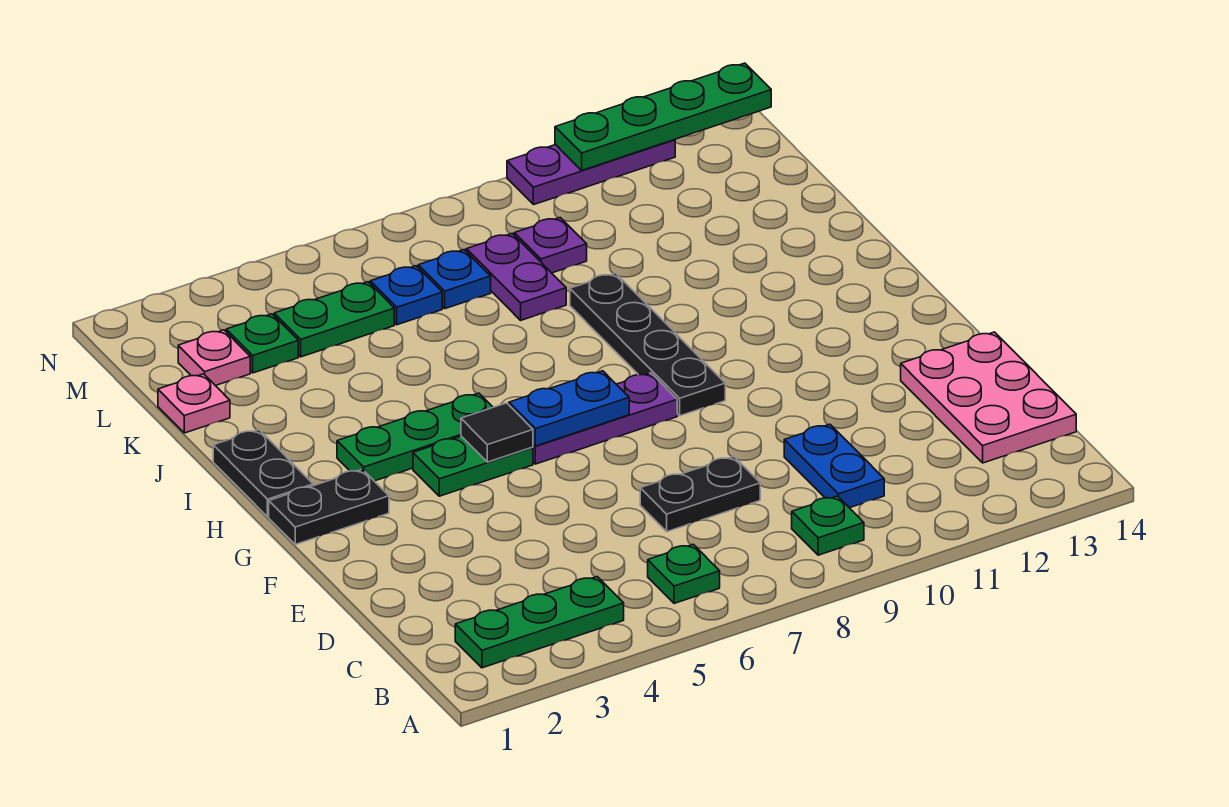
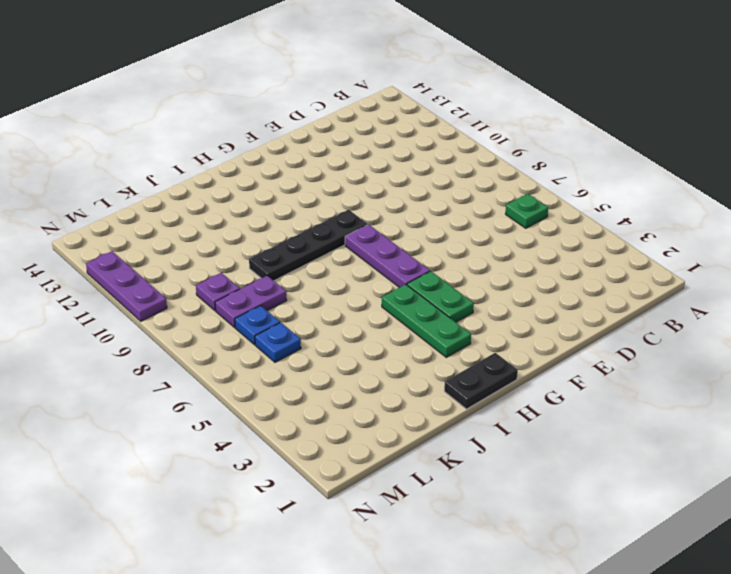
none -> green plate B2:B4 level 1
none -> green plate B9 level 1
none -> blue plate C10:D10 level 1

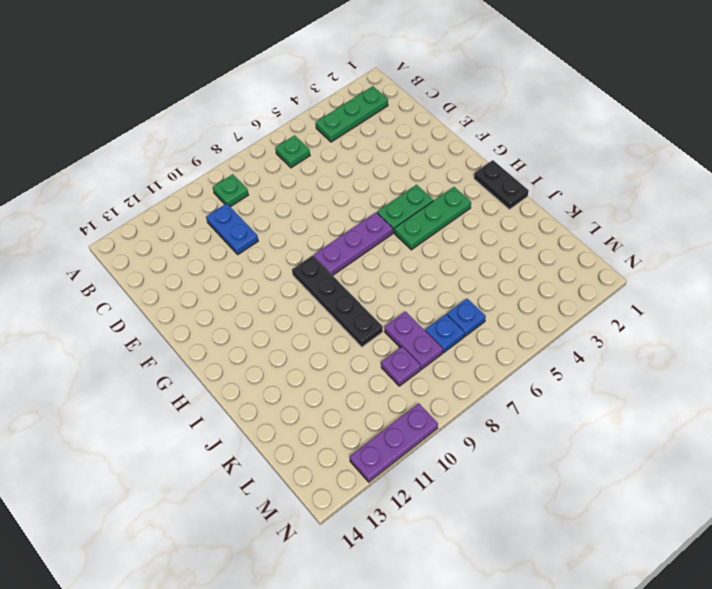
none -> pink plate C13:E14 level 1
none -> black plate D7:D8 level 1
none -> black plate G1:G2 level 1

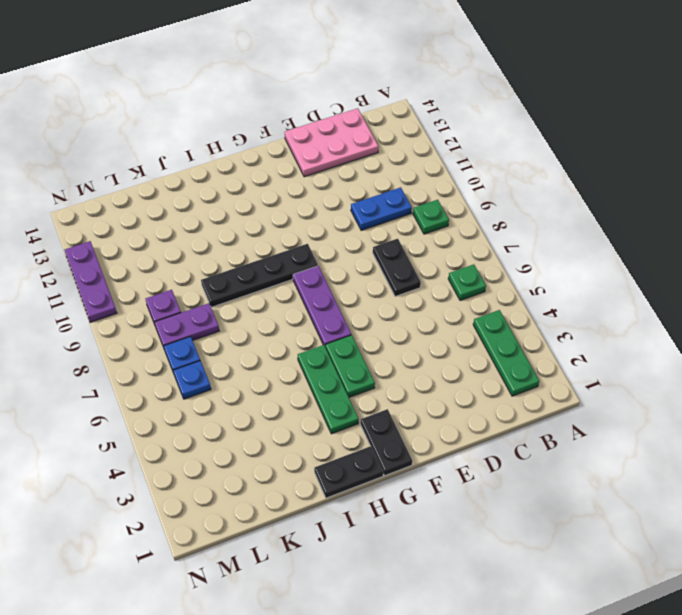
none -> pink plate K1 level 1
none -> pink plate L2 level 1
none -> green plate L3 level 1

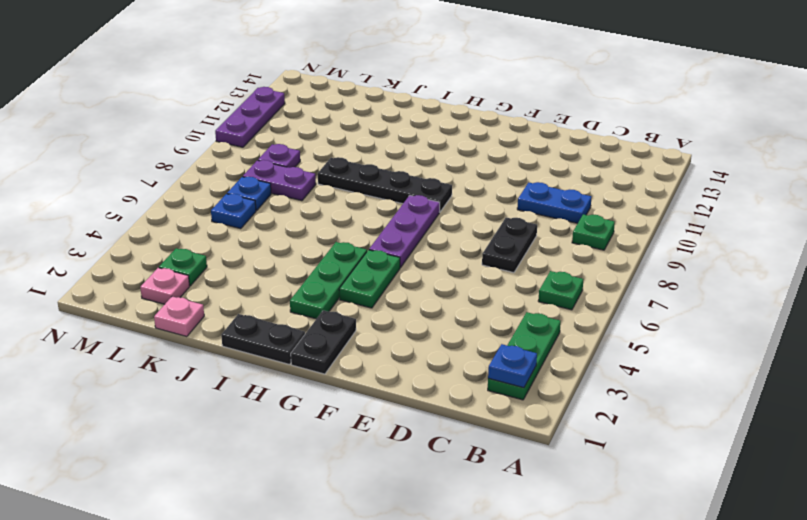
blue plate B2 level 2 -> none
none -> pink plate C13:E14 level 1
none -> green plate L4:L5 level 1
none -> black tile G5 level 2

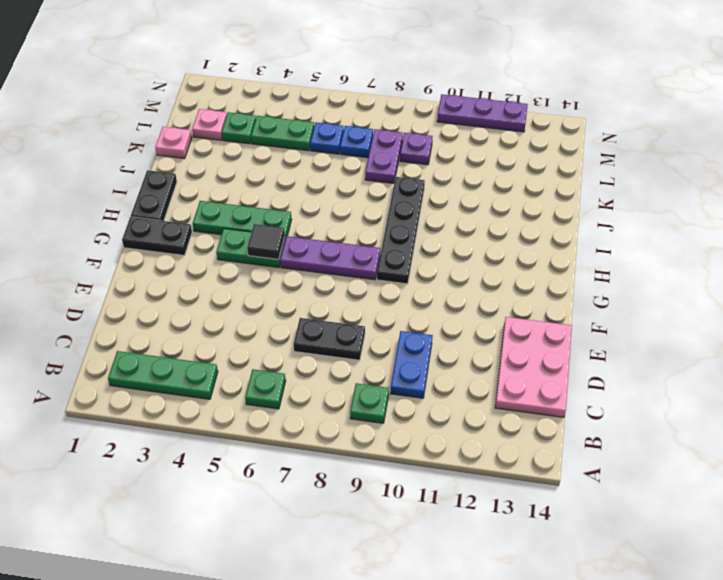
none -> blue plate G6:G7 level 2
none -> green plate N11:N14 level 2

